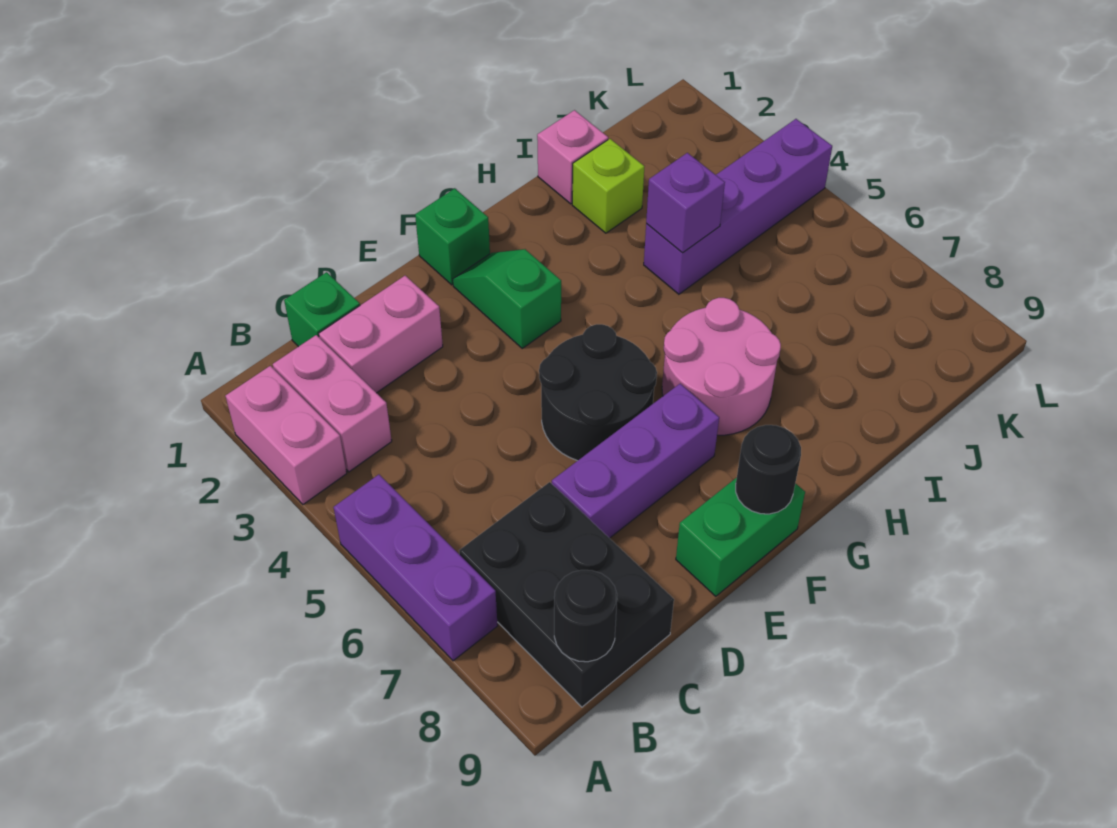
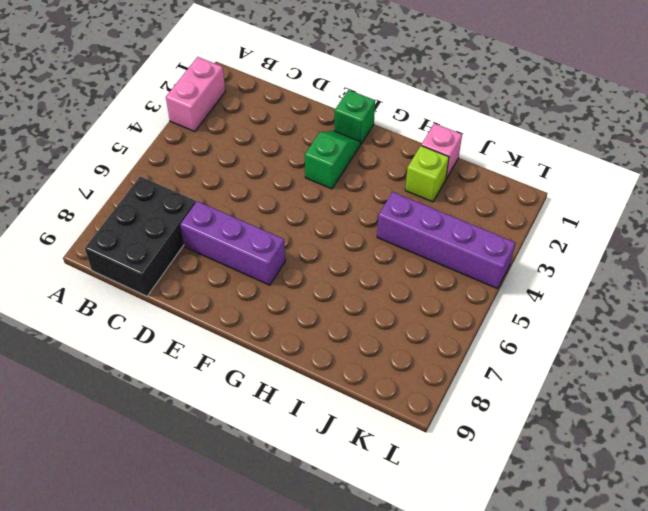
none -> purple brick A5:A7 level 1
none -> pink brick B2:B3 level 1
none -> green brick C1 level 1

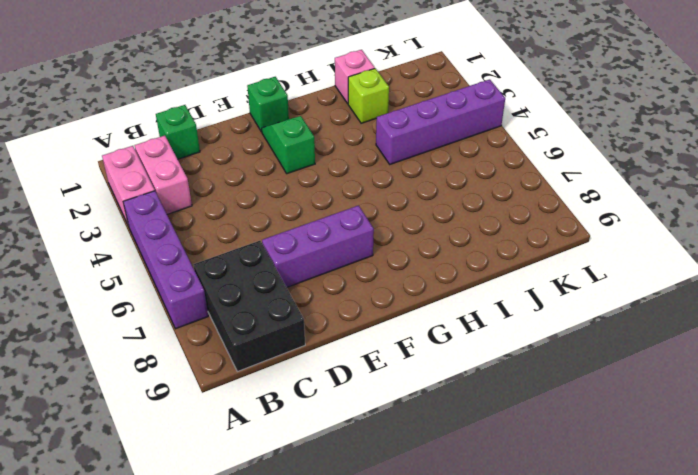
purple brick A4:A7 level 1 -> purple brick A5:A7 level 1
none -> pink brick C2:D2 level 1
none -> black round brick E5:F6 level 1
none -> green brick E9:F9 level 1

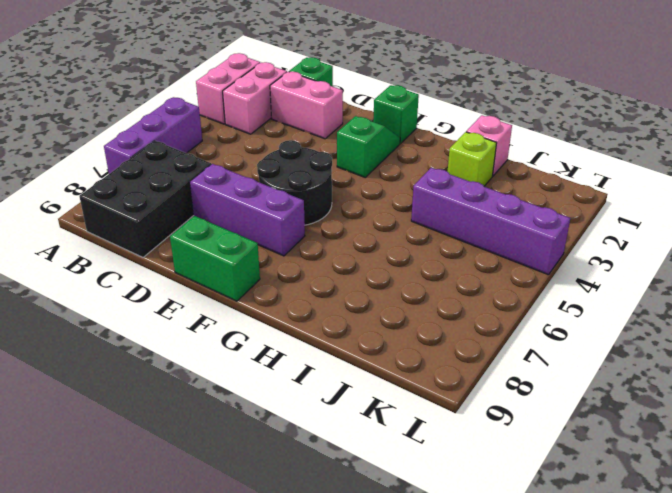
none -> pink round brick G6:H7 level 1
none -> black round brick B9 level 2
none -> black round brick F9 level 2

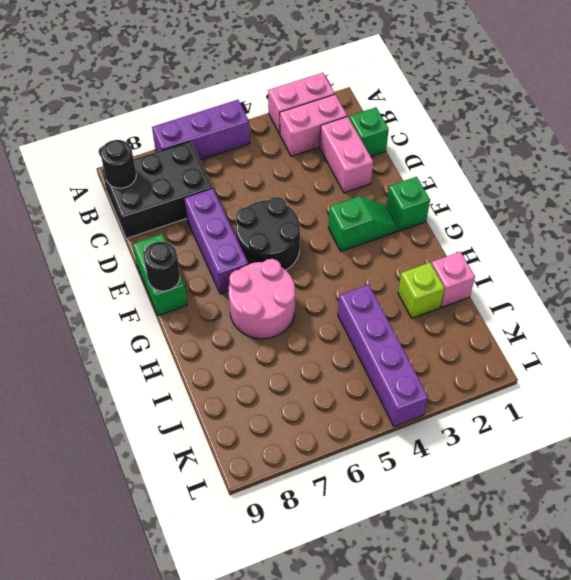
none -> purple brick I4 level 2

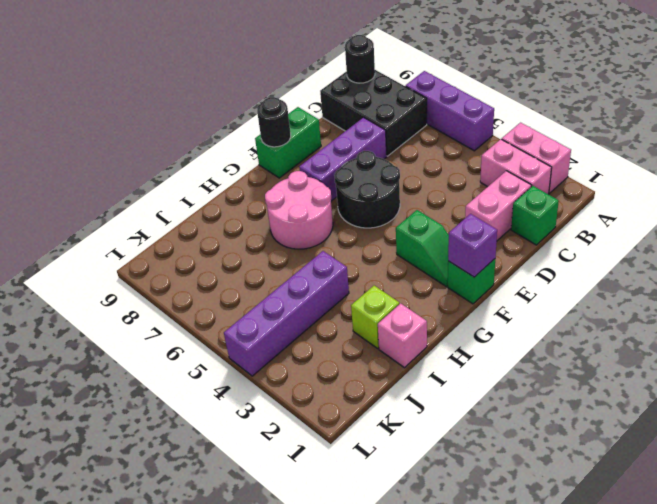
purple brick F1 level 2 -> purple brick I4 level 2

